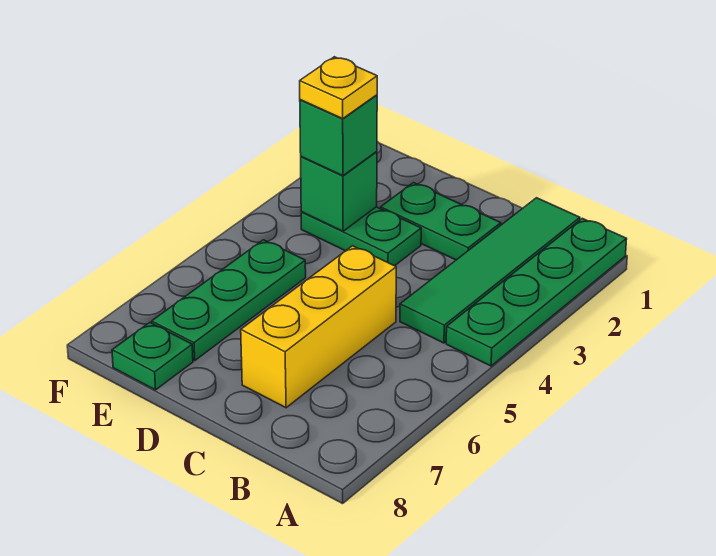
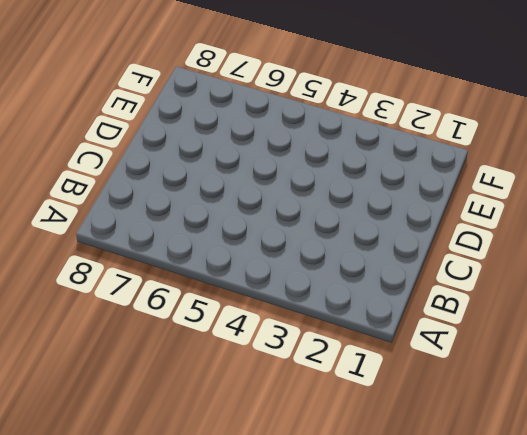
none -> green plate A1:A4 level 1
none -> green tile B1:B4 level 1

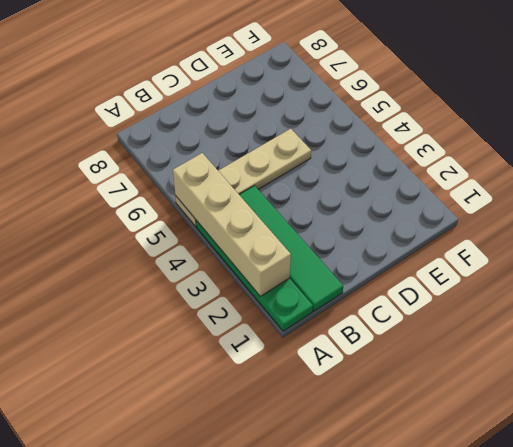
tan brick A2:A5 level 2 -> none
tan plate A5:D5 level 1 -> yellow brick C5:C7 level 1
none -> green plate C2:D2 level 1
none -> green plate D3:E3 level 1

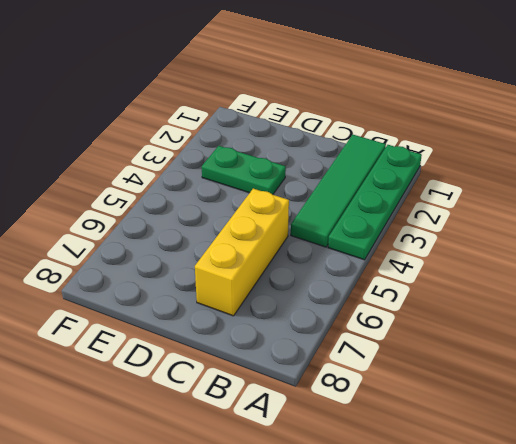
none -> green plate C2:D2 level 1
none -> green plate E5:E7 level 1

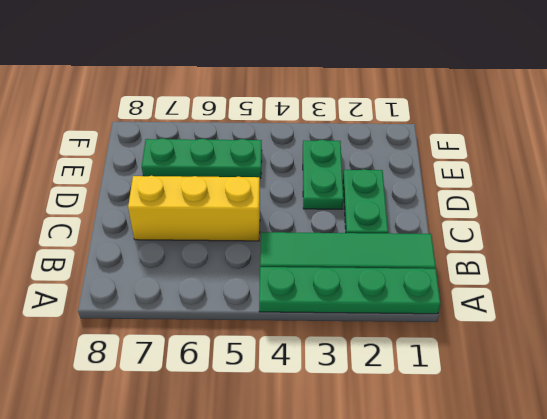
none -> green plate E8 level 1
none -> green brick E3 level 2

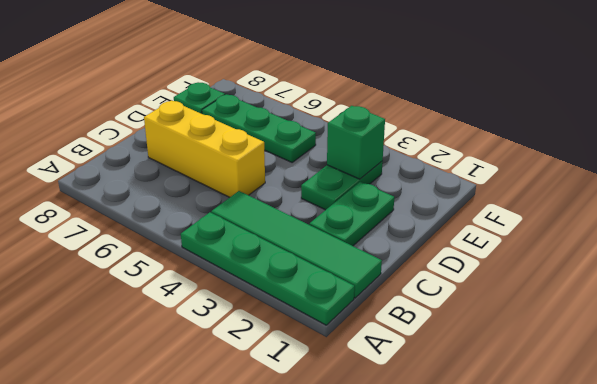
none -> green brick E3 level 3
none -> yellow plate E3 level 4

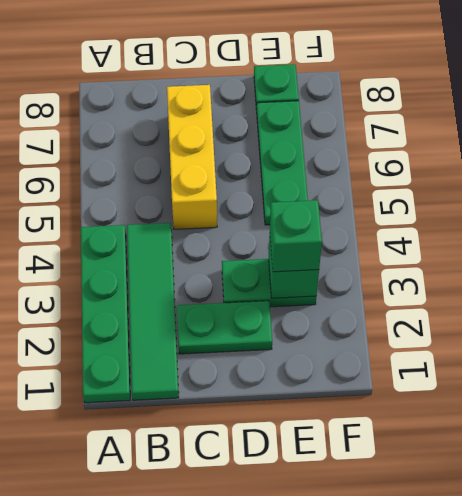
none -> yellow plate E3 level 4

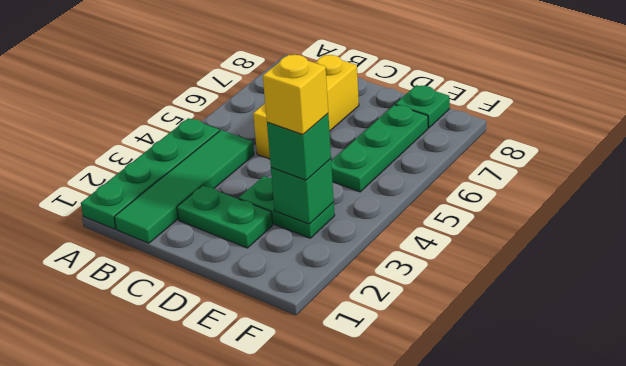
yellow brick E3 level 4 -> yellow plate E3 level 4

